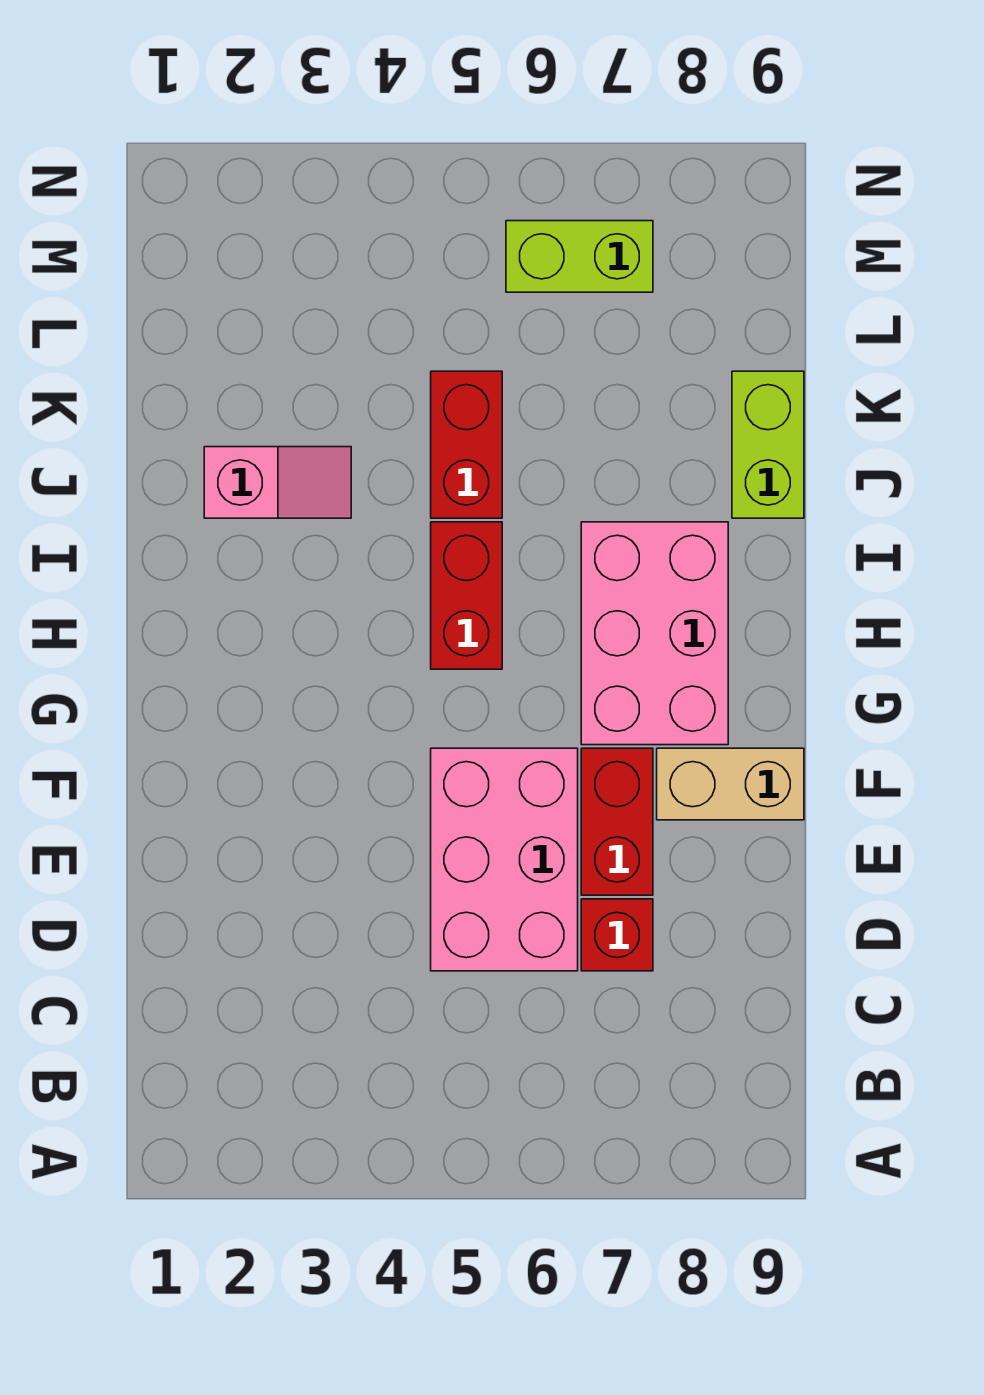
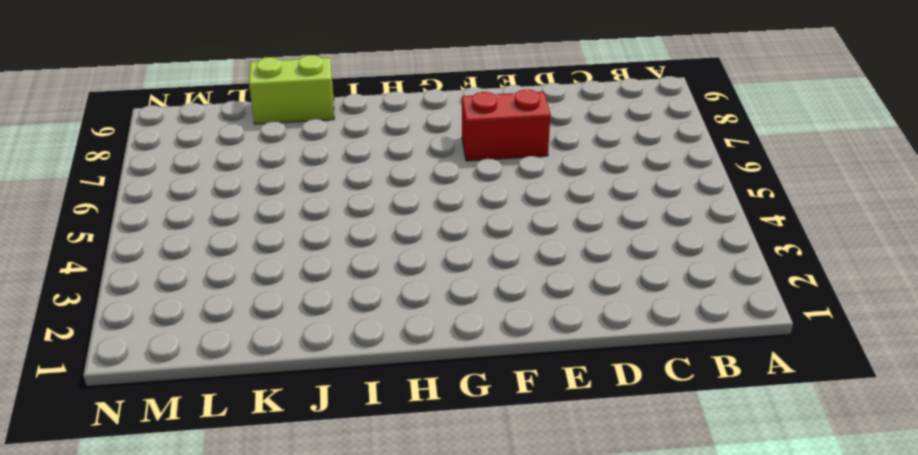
none -> pink brick D5:F6 level 1
none -> red brick D7 level 1

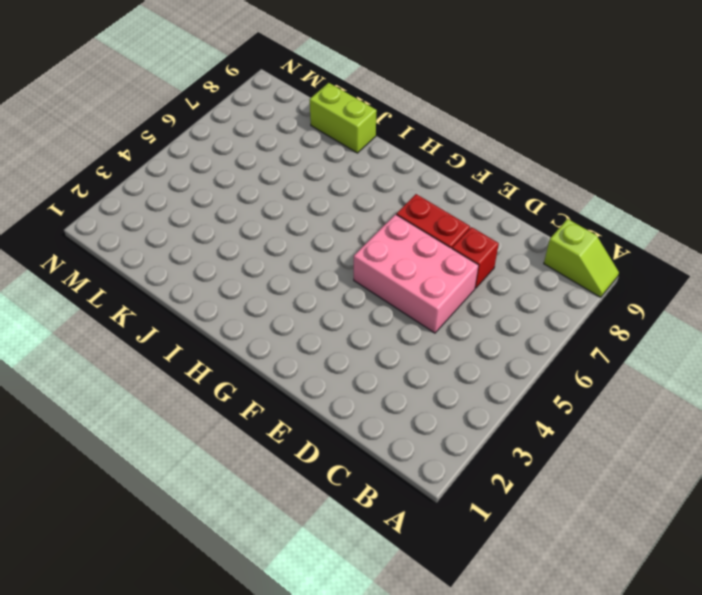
lime slope A9:B9 level 1 top B -> none
none -> tan brick F8:F9 level 1
none -> pink brick G7:I8 level 1

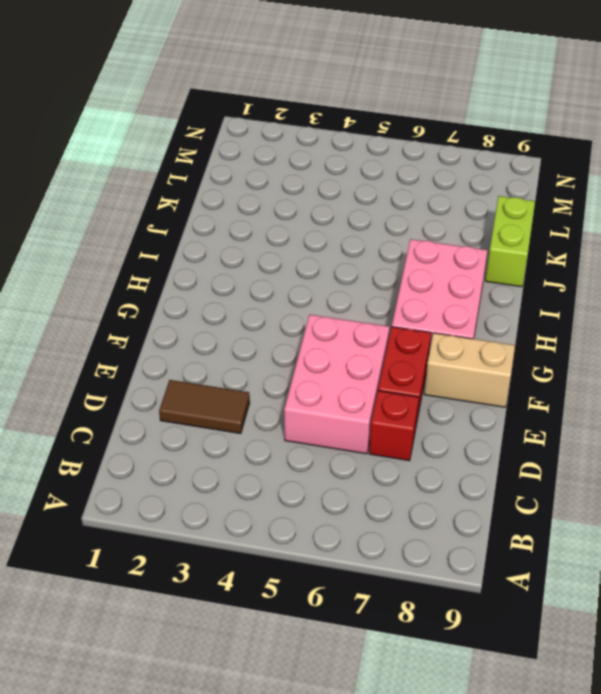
brown tile D2:D3 level 1 -> none
none -> red brick H5:I5 level 1
none -> pink slope J2:J3 level 1 top 2

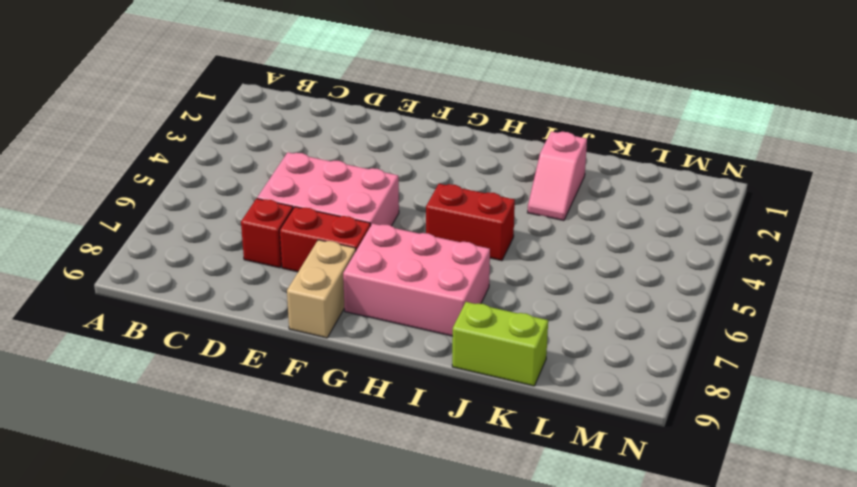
none -> red brick J5:K5 level 1
none -> lime brick M6:M7 level 1

